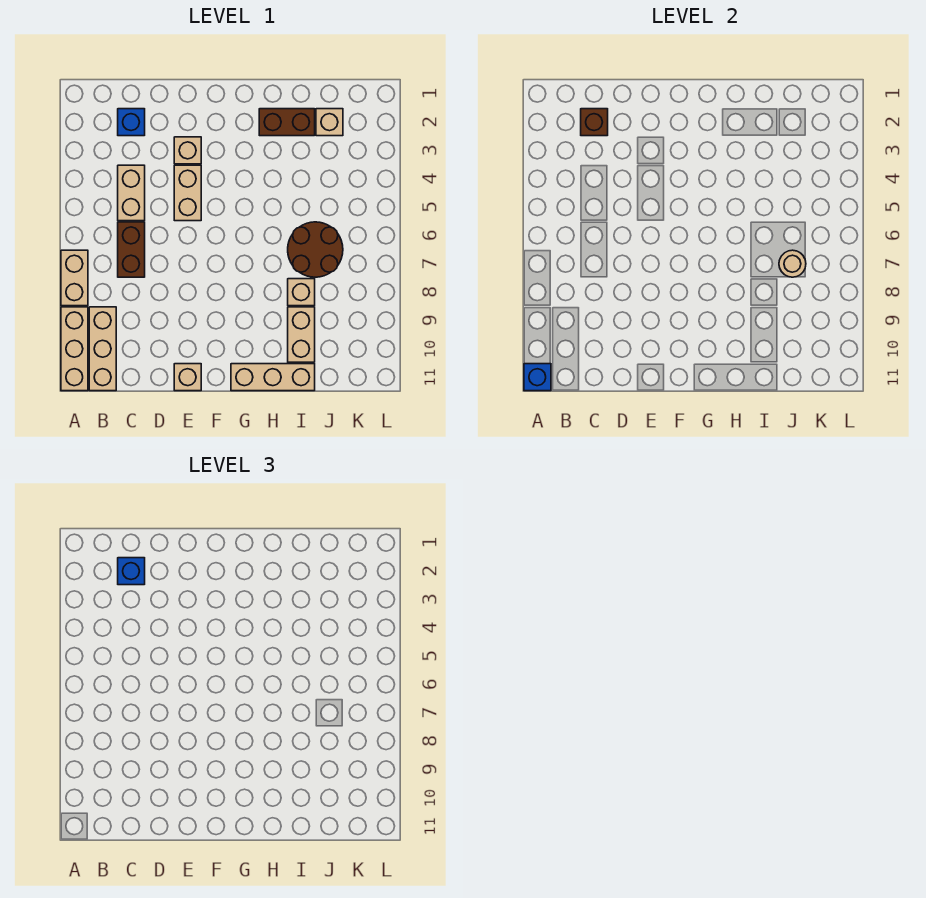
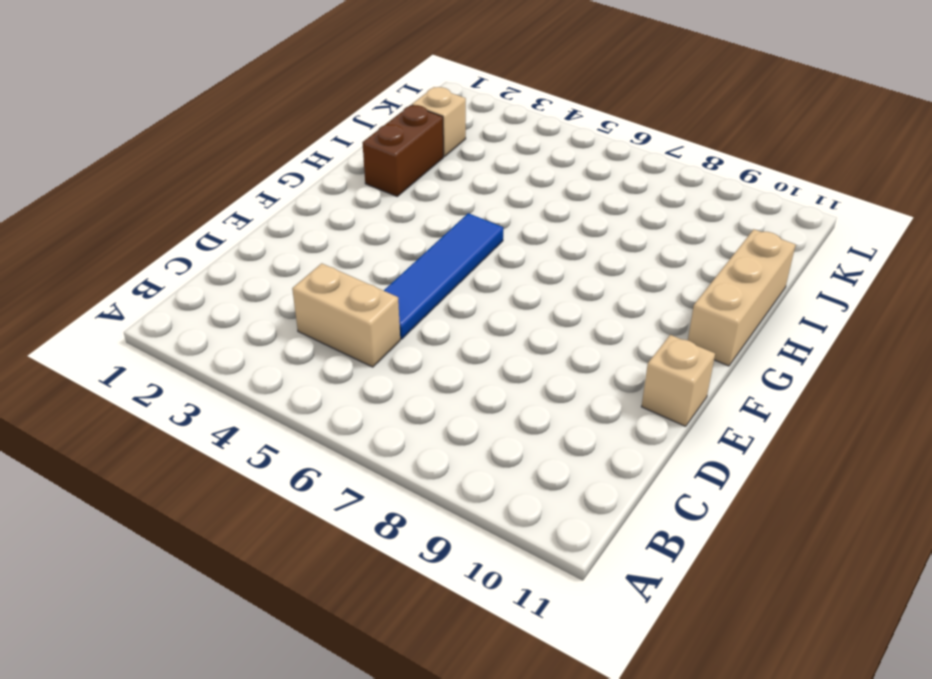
blue tile D5:G5 level 1 -> tan brick E4:E5 level 1
none -> tan brick A7:A8 level 1
none -> tan brick A9:A11 level 1
none -> tan brick B9:B11 level 1

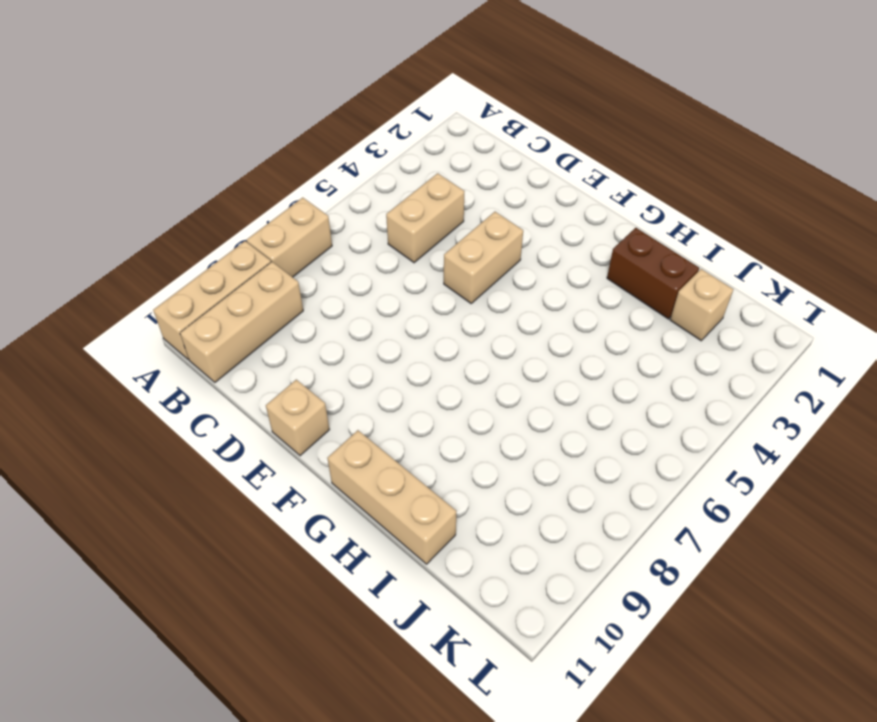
none -> blue brick C2 level 1
none -> brown brick C6:C7 level 1
none -> tan brick E3 level 1

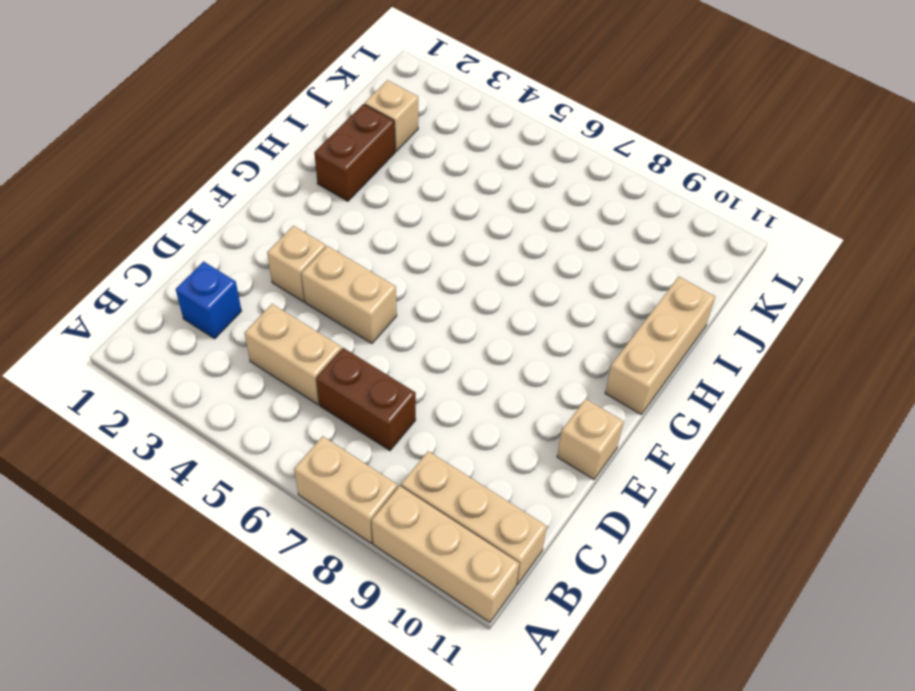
none -> brown round brick I6:J7 level 1
none -> tan brick I8 level 1
none -> tan brick I9:I10 level 1

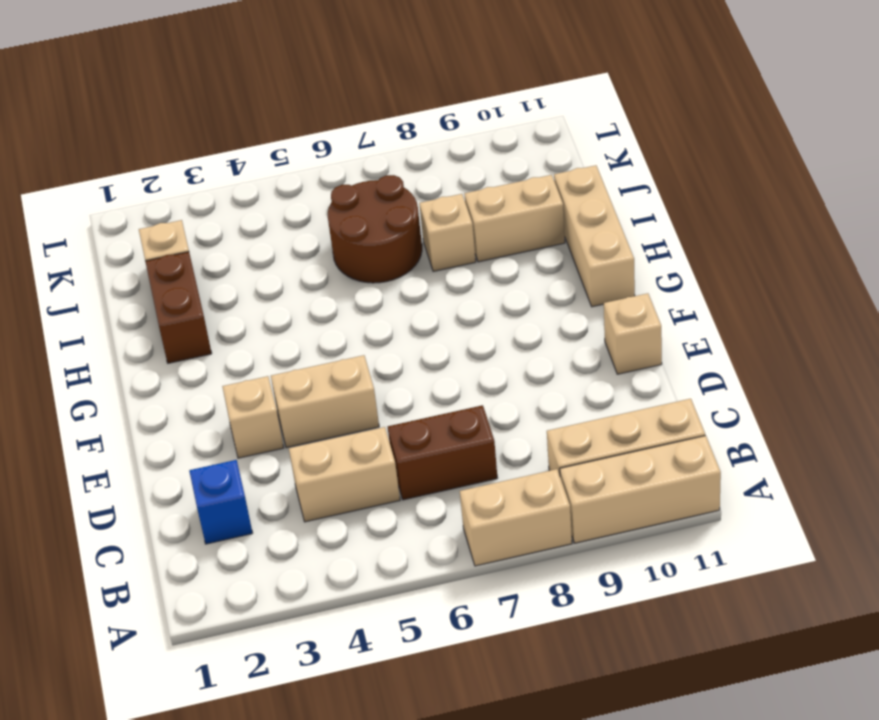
none -> blue brick A11 level 2
none -> brown brick C2 level 2
none -> tan round brick J7 level 2

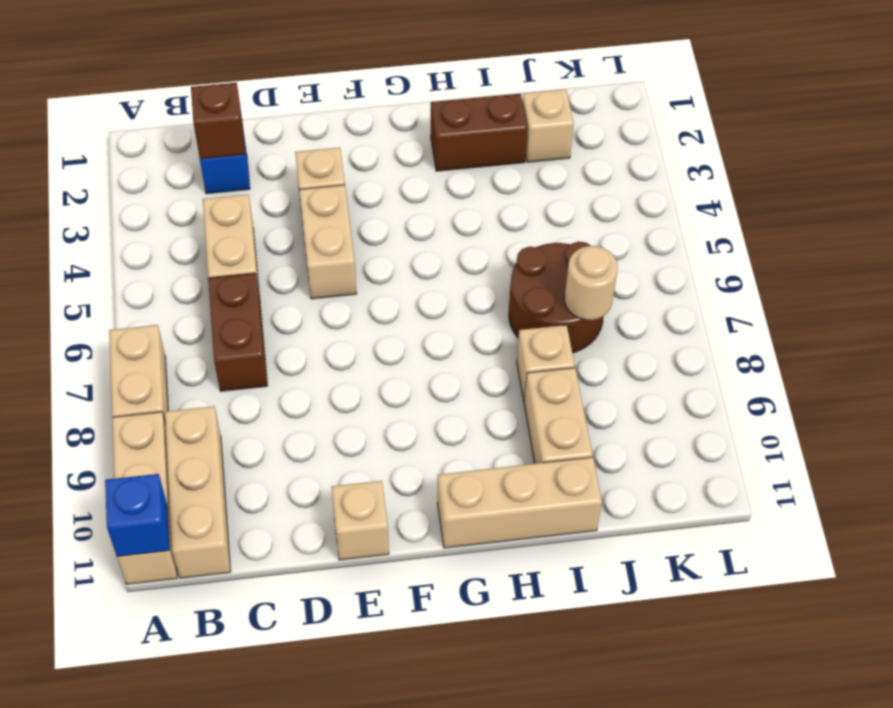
none -> blue brick C2 level 3

